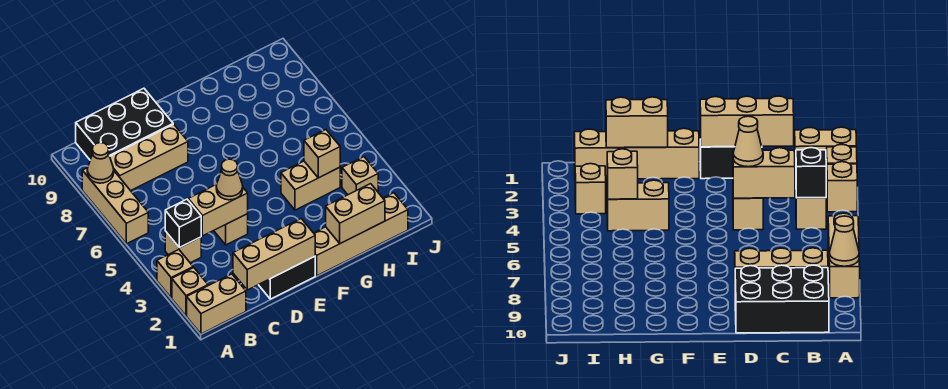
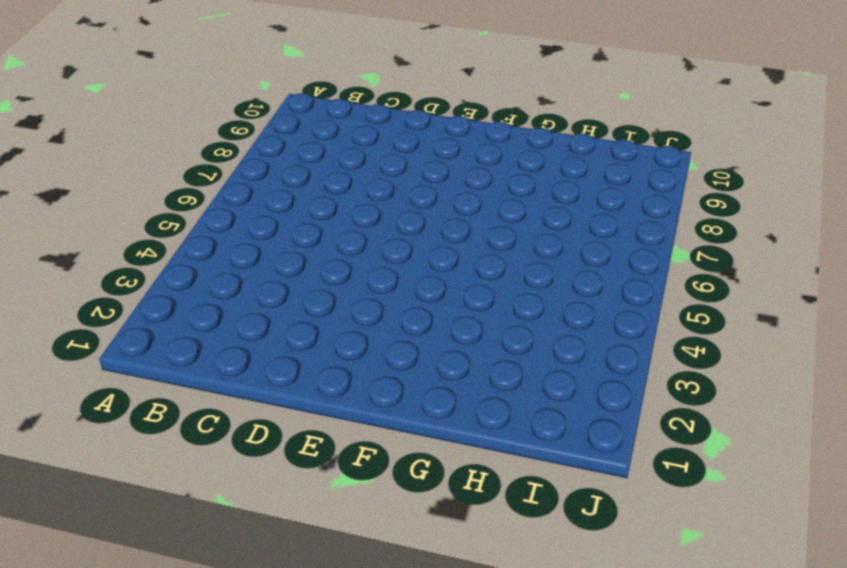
none -> tan brick A1:B1 level 1
none -> tan brick A2 level 1
none -> tan brick A3 level 1

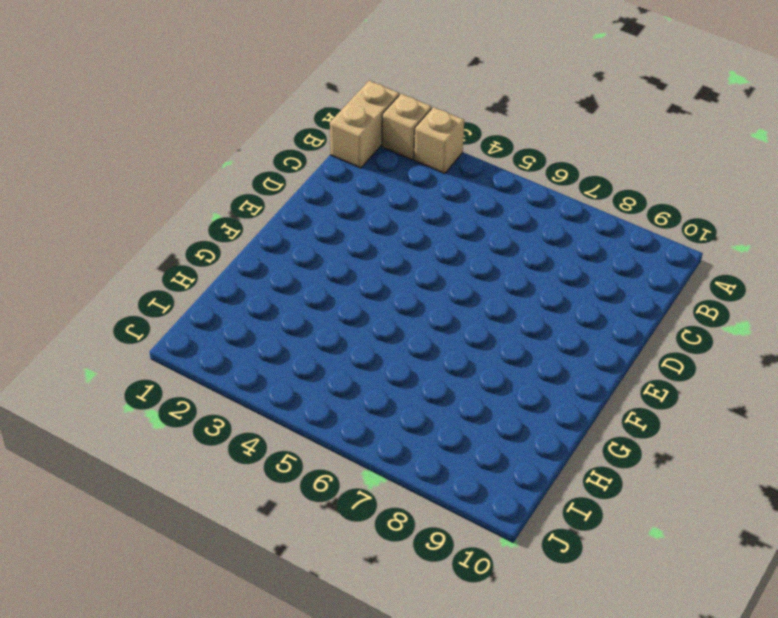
none -> tan brick A6:A8 level 1
none -> tan brick B4 level 1
none -> tan brick B8:D8 level 1

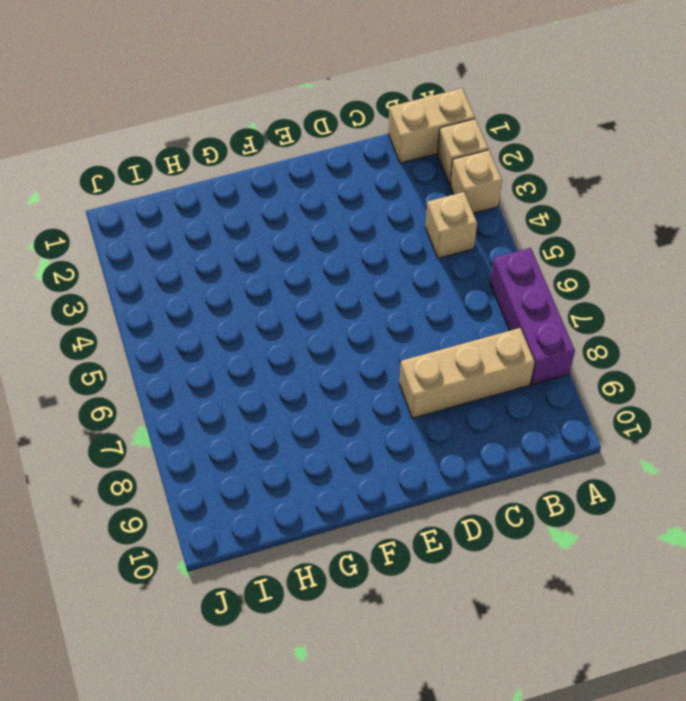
purple brick A6:A8 level 1 -> tan brick A6:A8 level 1
none -> black brick B9:D10 level 1
none -> black brick D1:E1 level 1
none -> tan brick D4 level 1

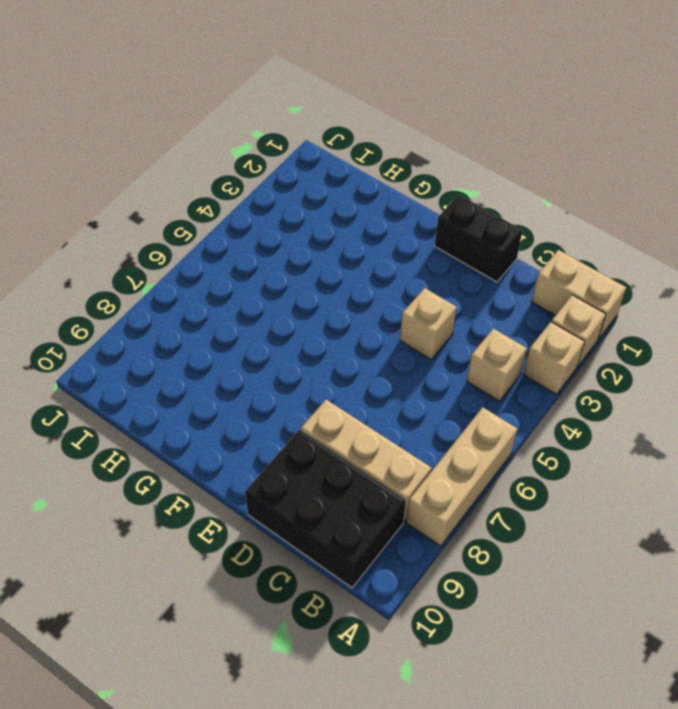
none -> tan brick F1:I1 level 1
none -> tan brick G4:H4 level 1
none -> tan brick I3 level 1

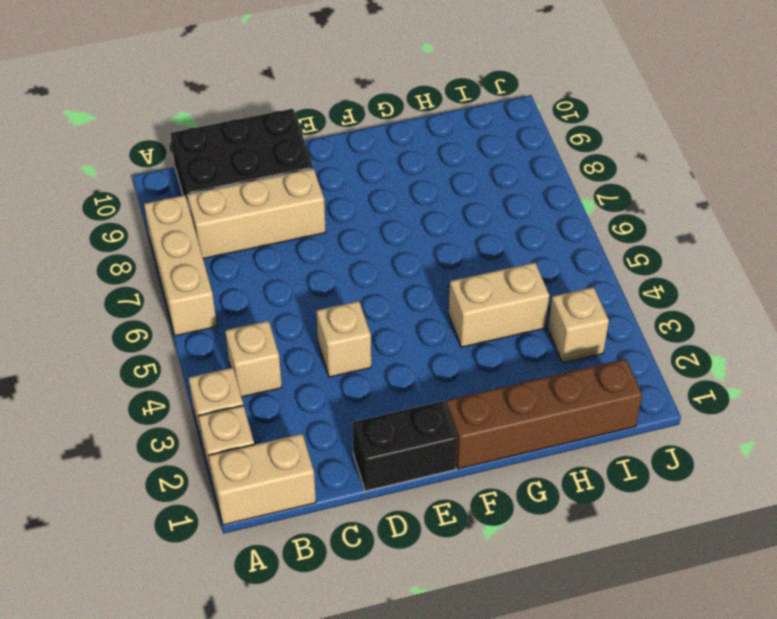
brown brick F1:I1 level 1 -> tan brick F1:I1 level 1
none -> tan cone A8 level 2
none -> black brick B4 level 2
none -> tan brick C1:E1 level 2

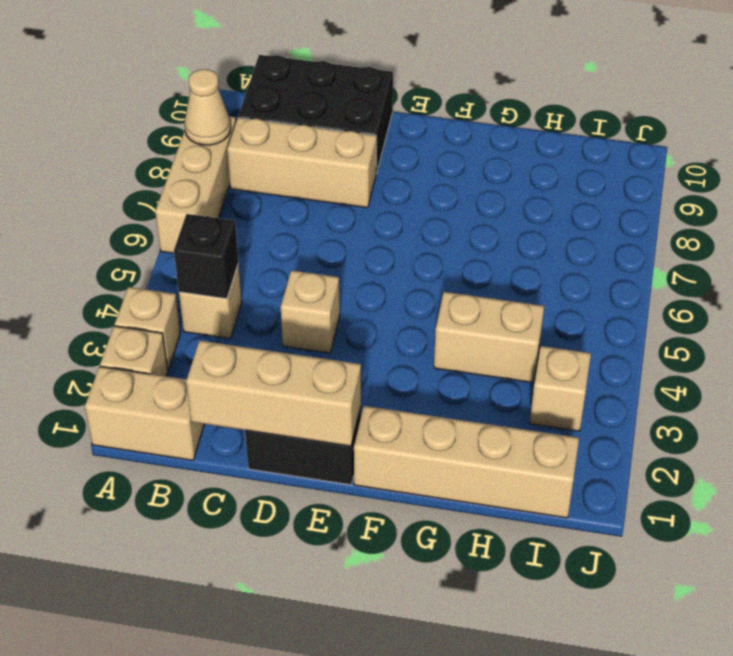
none -> tan brick C4:D4 level 2
none -> tan brick G1:H1 level 2
none -> tan brick H4 level 2

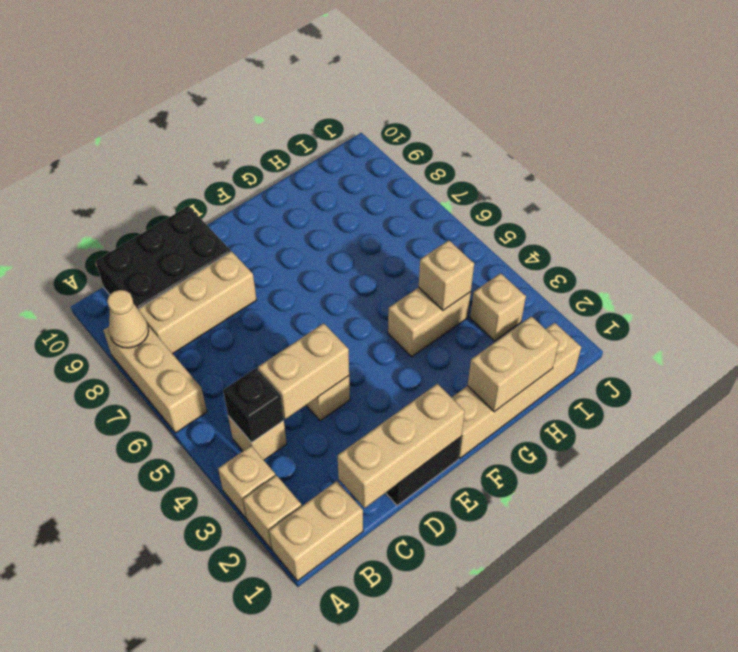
none -> tan cone D4 level 3

